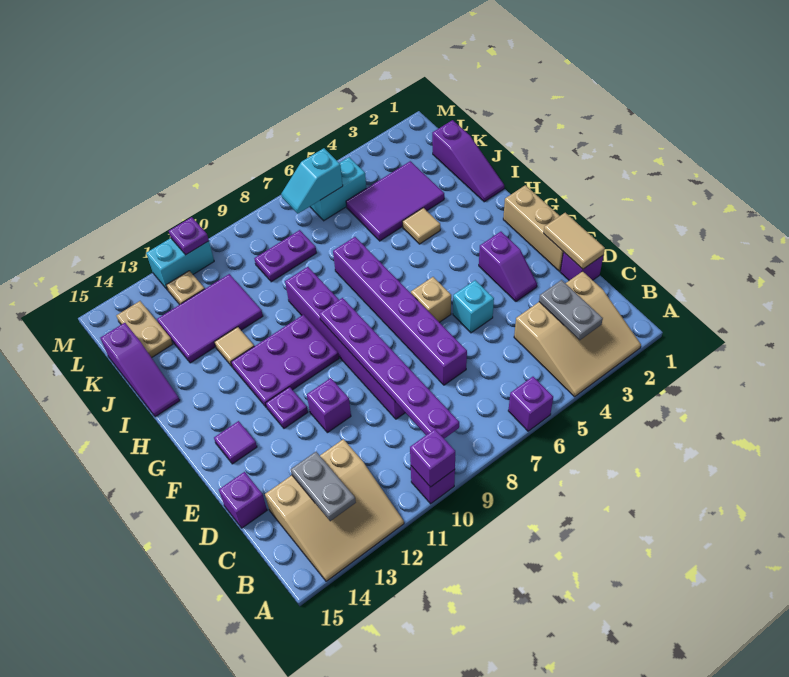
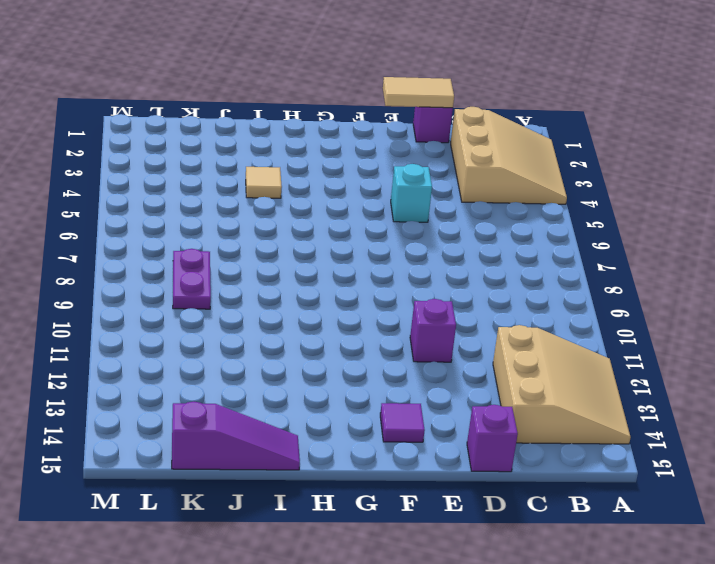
none -> purple brick A6 level 1
none -> purple brick A10 level 1
none -> purple brick D7:I7 level 1
none -> purple brick D9:I9 level 1

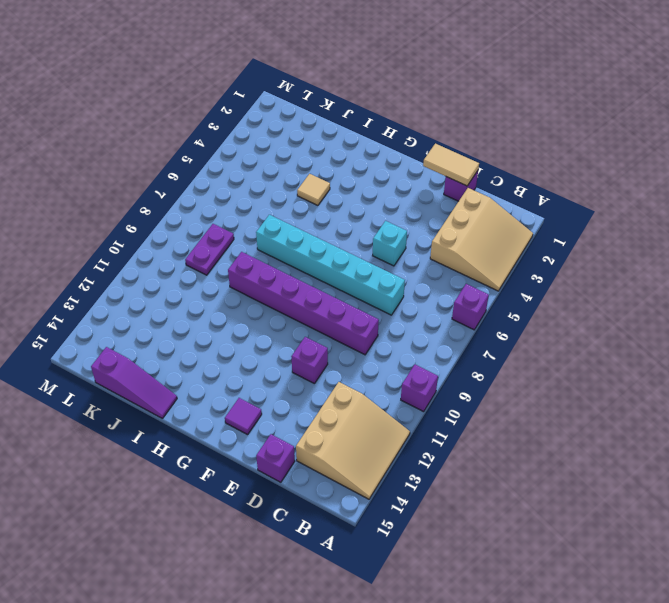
cyan brick D7:I7 level 1 -> purple brick D7:I7 level 1
none -> tan brick E1:G1 level 1
none -> purple slope E3:F3 level 1 top F
none -> tan brick F6 level 1
none -> purple plate F12 level 1

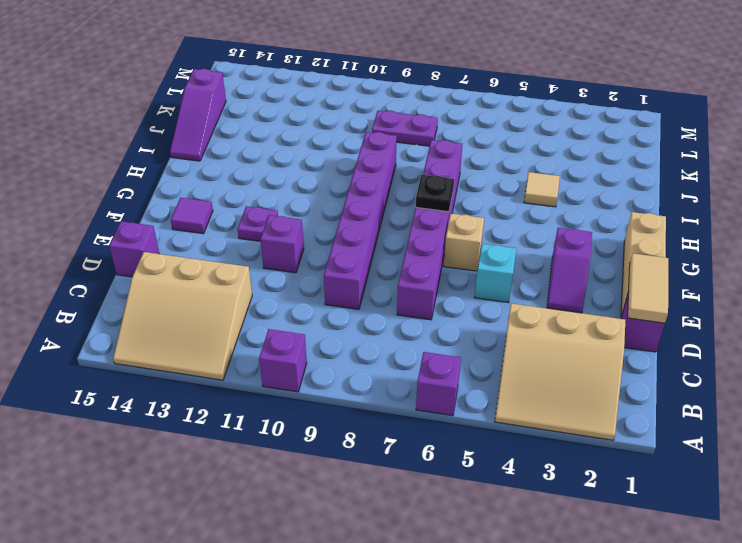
black plate G7 level 2 -> none
none -> purple plate G10:H12 level 1
none -> purple slope I1:K1 level 1 top K
none -> tan tile I12 level 1
none -> purple tile J3:K5 level 1

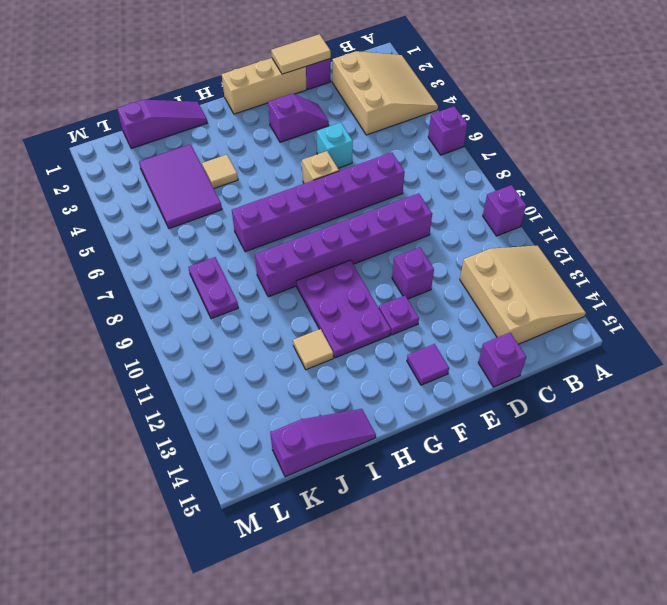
none -> purple tile J11:K13 level 1
none -> tan plate K14:L14 level 1
none -> cyan brick L5:L6 level 1
none -> tan plate L12 level 1

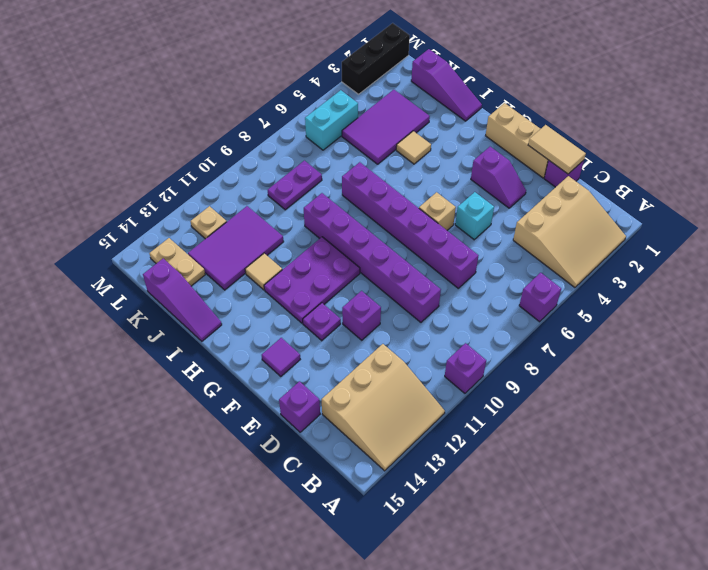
black brick M1:M3 level 1 -> none
none -> cyan brick M11:M12 level 1
none -> purple brick A10 level 2
none -> grey plate B3:C3 level 2
none -> purple plate B9:G9 level 2

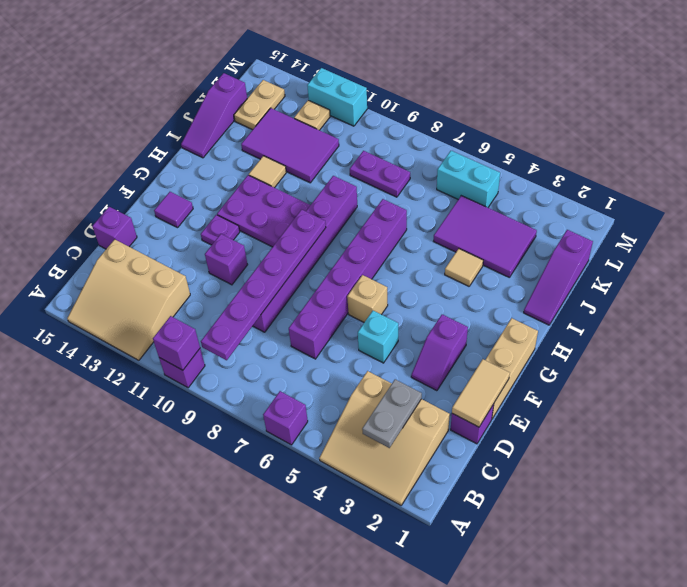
none -> grey plate B13:C13 level 2
none -> cyan slope L6:L7 level 2 top 6
none -> purple plate M11 level 2

